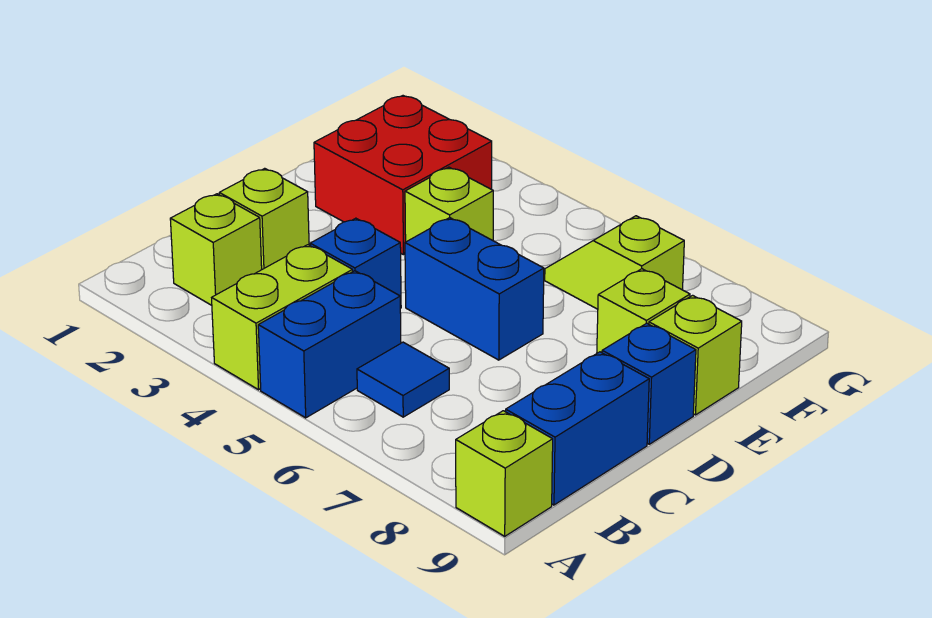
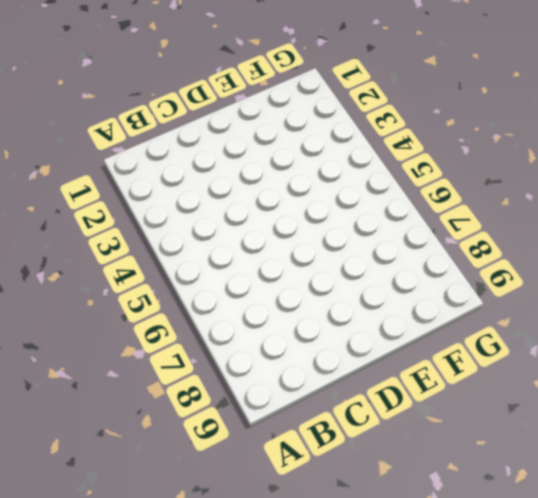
none -> lime brick A4:B4 level 1
none -> blue brick A5:B5 level 1
none -> lime brick A9 level 1

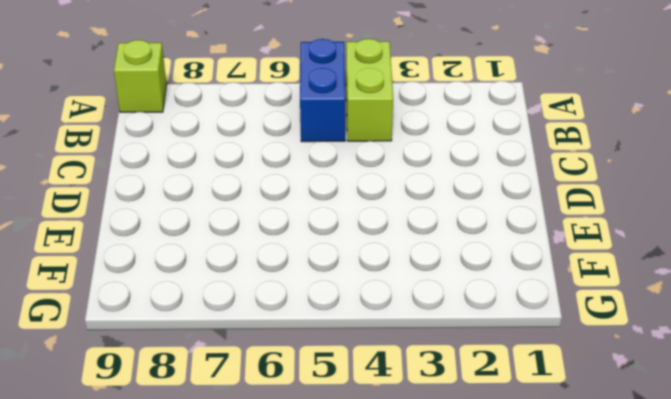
none -> lime brick B2 level 1
none -> blue tile B6 level 1
none -> blue brick B9:C9 level 1

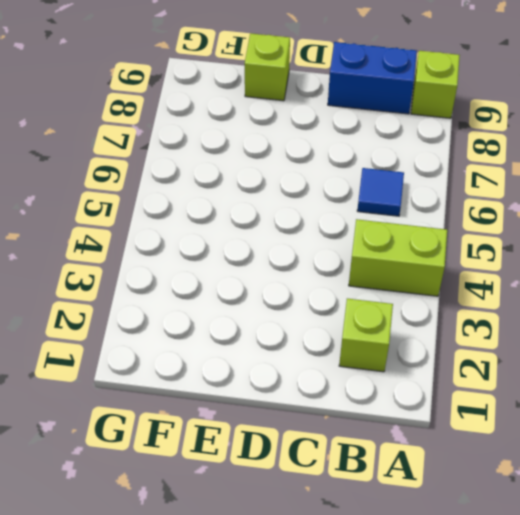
none -> blue brick A5:B5 level 1
none -> lime brick C2 level 1
none -> blue brick C4 level 1

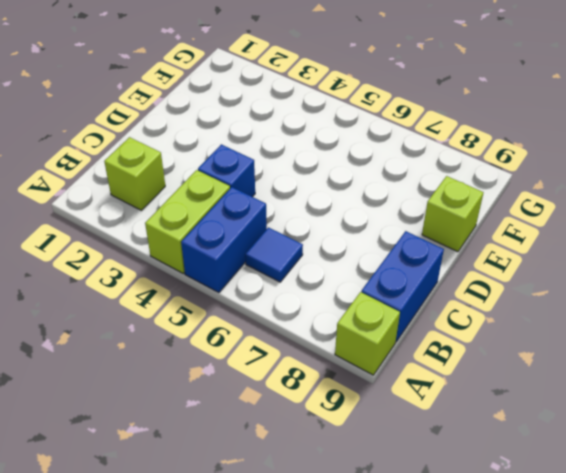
none -> lime brick C2 level 1
none -> blue brick D5:D6 level 1
none -> blue brick D9 level 1

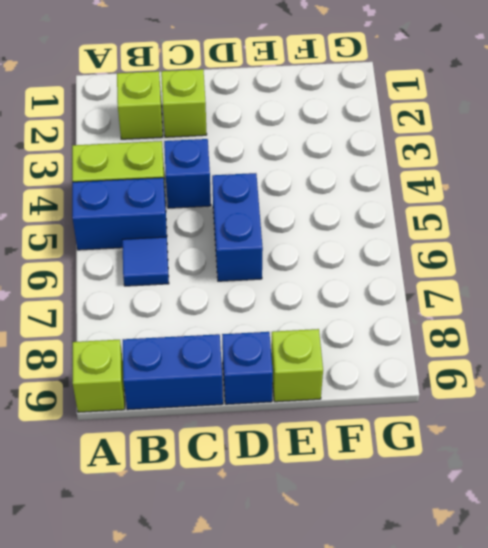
none -> red brick E2:F3 level 1
none -> lime brick E4 level 1
none -> lime brick E8 level 1

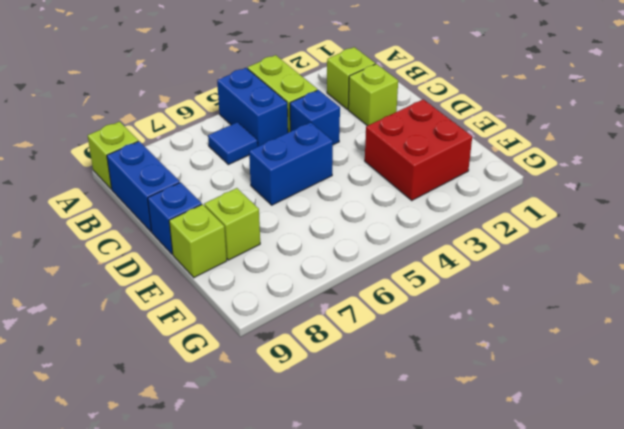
none -> lime brick E4 level 1
none -> lime slope F6:F7 level 1 top 7

